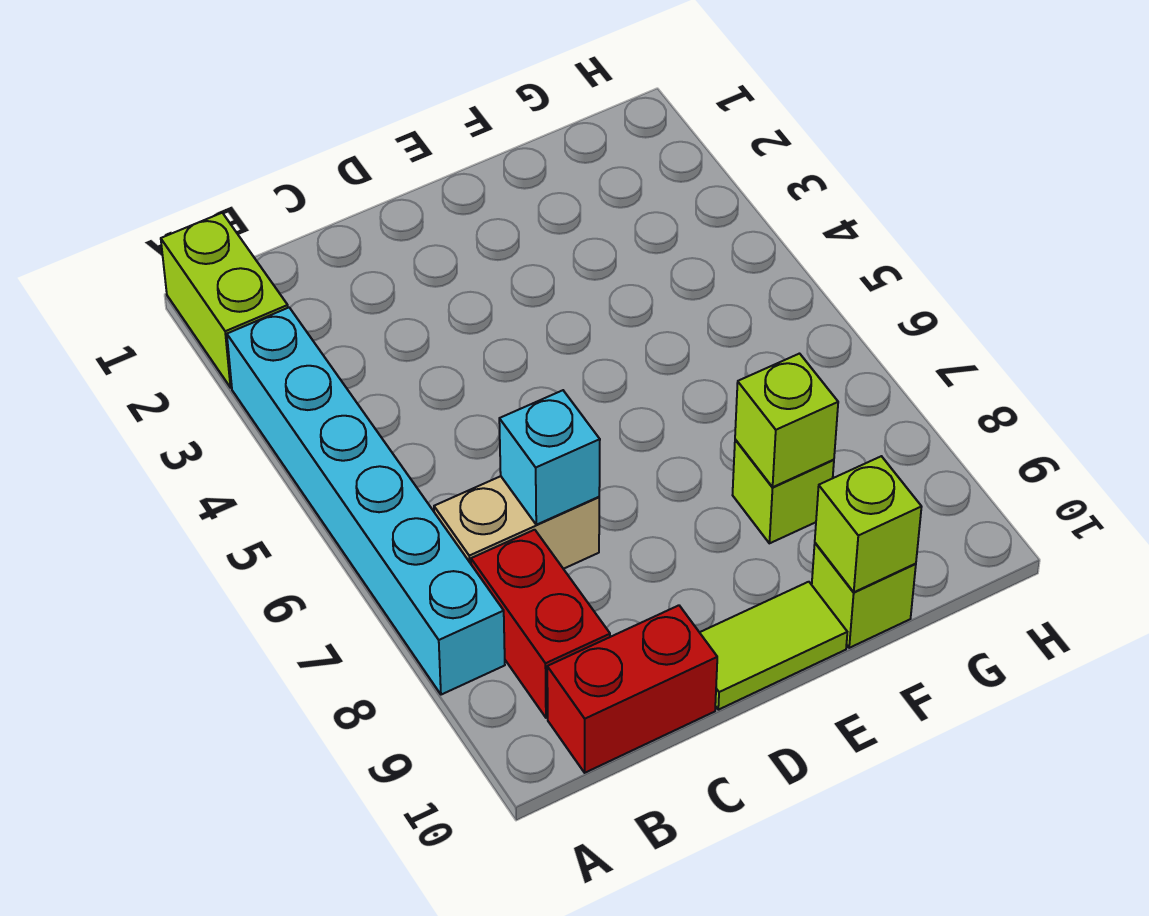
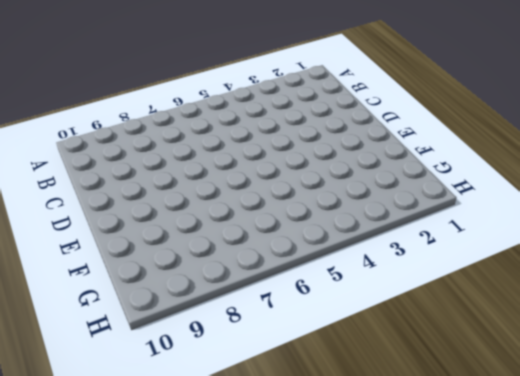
none -> lime brick A1:A2 level 1
none -> cyan brick A3:A8 level 1

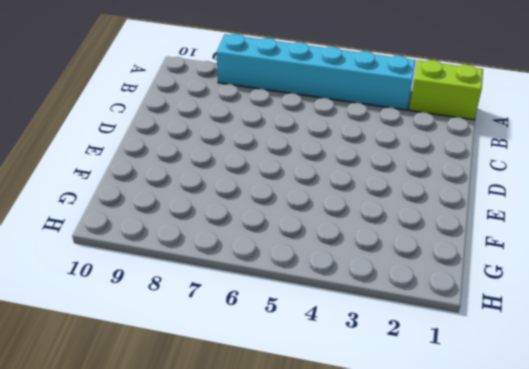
none -> tan brick B7:C7 level 1
none -> red brick B8:B9 level 1

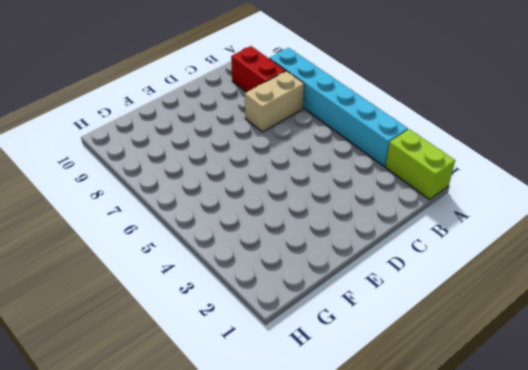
none -> red brick B10:C10 level 1
none -> lime tile D10:E10 level 1

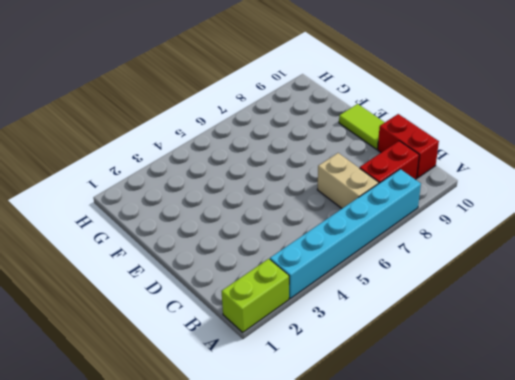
none -> lime brick F8 level 1
none -> lime brick F10 level 1

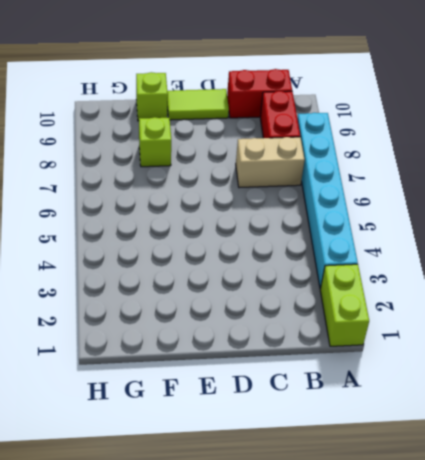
none -> cyan brick C7 level 2
none -> lime brick F8 level 2

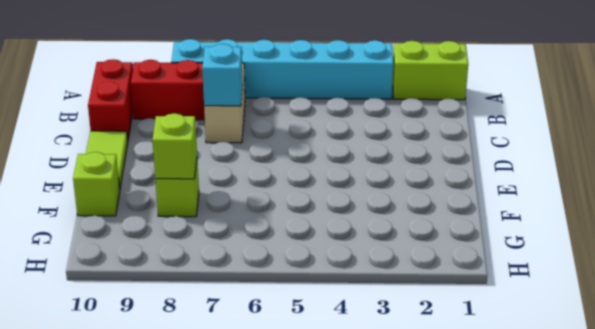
none -> lime brick F10 level 2

